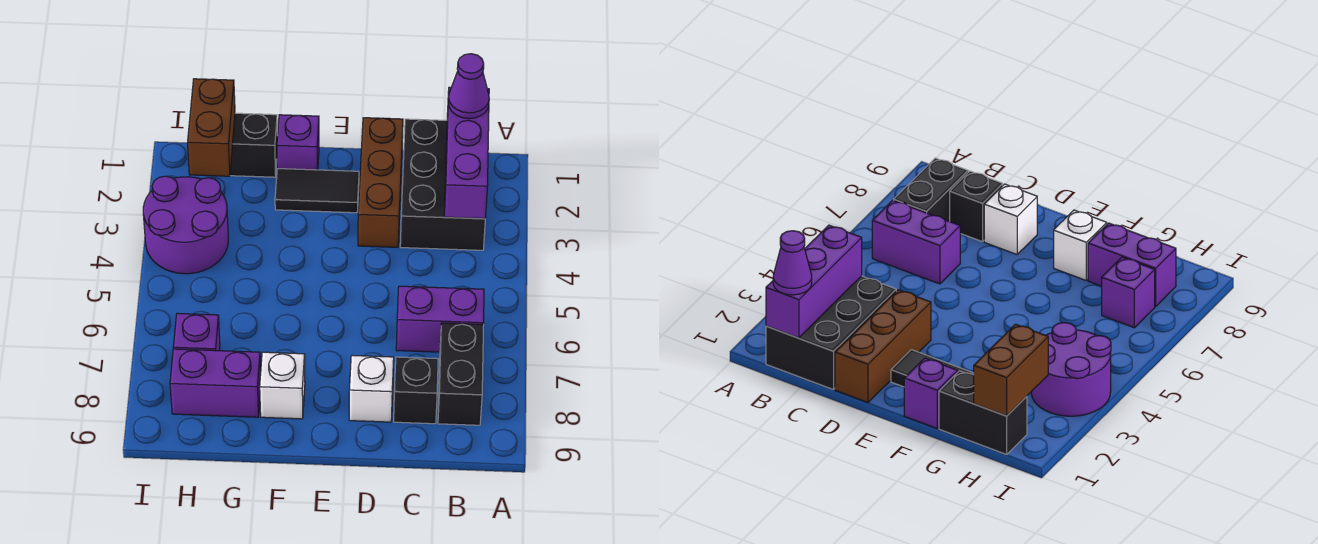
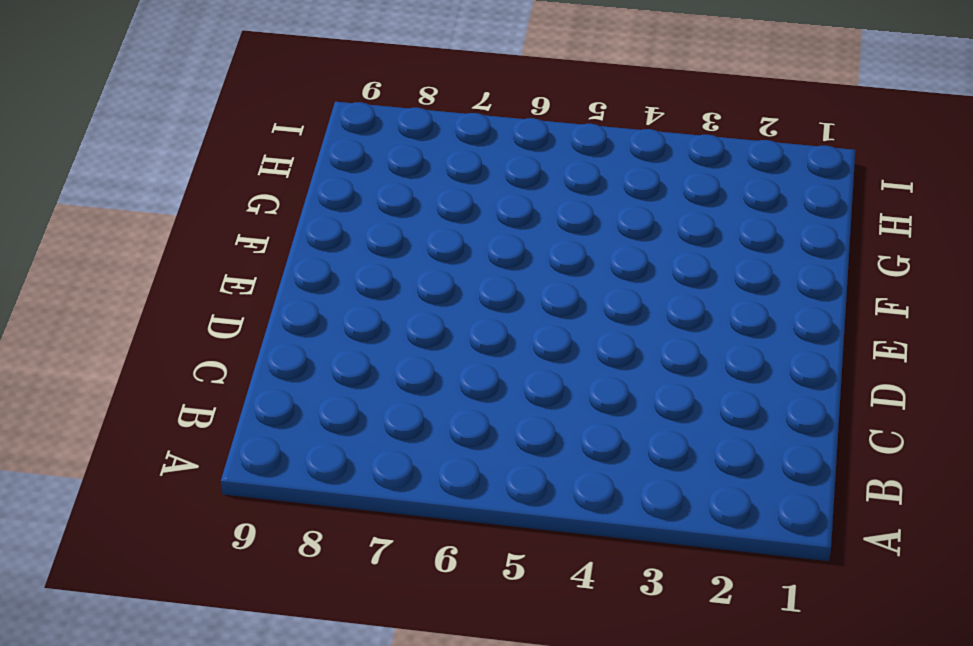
none -> black brick B1:C3 level 1
none -> purple brick B6:C6 level 1
none -> black brick B7:B8 level 1

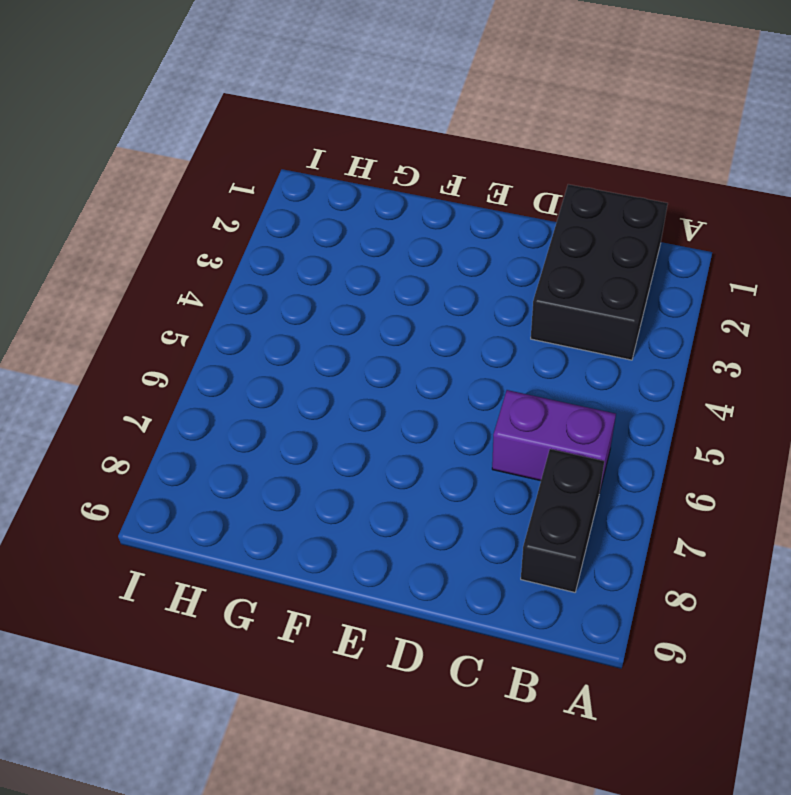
none -> black brick C8 level 1
none -> brown brick D1:D3 level 1
none -> white brick D8 level 1

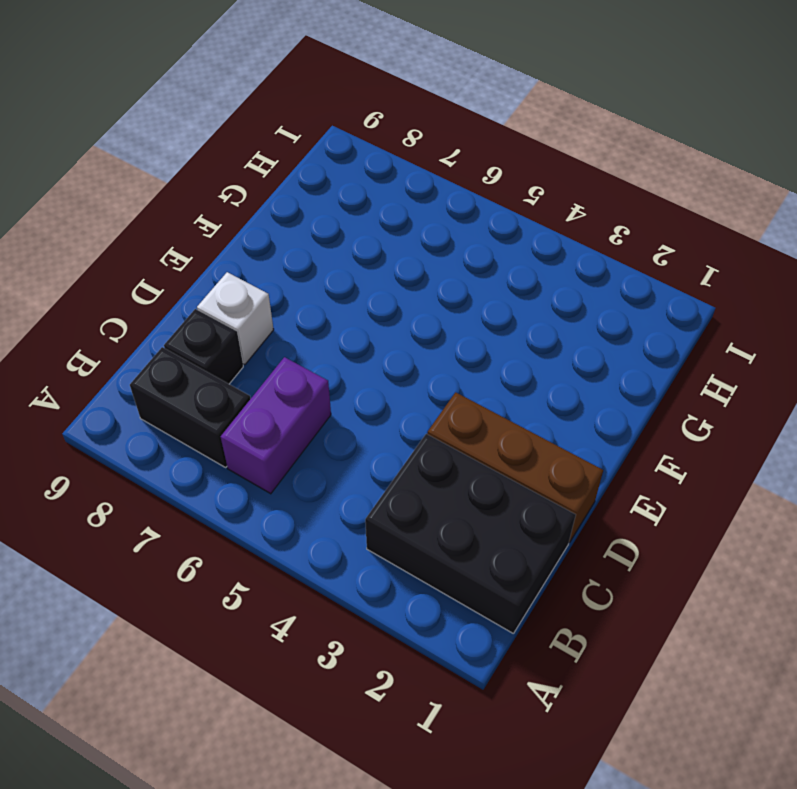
none -> black tile E2:F2 level 1
none -> purple brick F1 level 1
none -> white brick F8 level 1

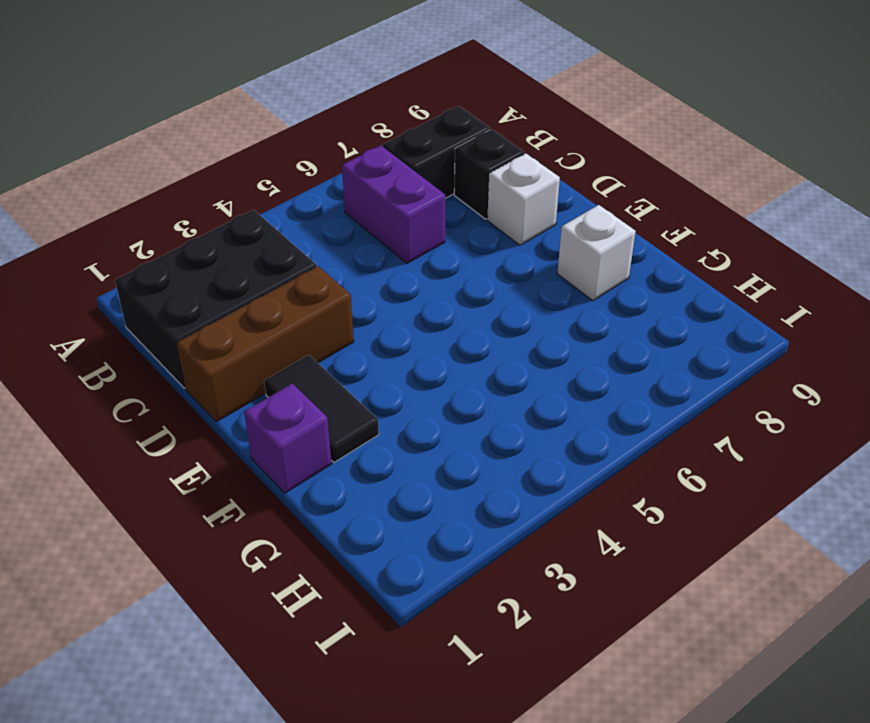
none -> black brick G1:H1 level 1
none -> purple brick G8:H8 level 1
none -> purple round brick H3:I4 level 1

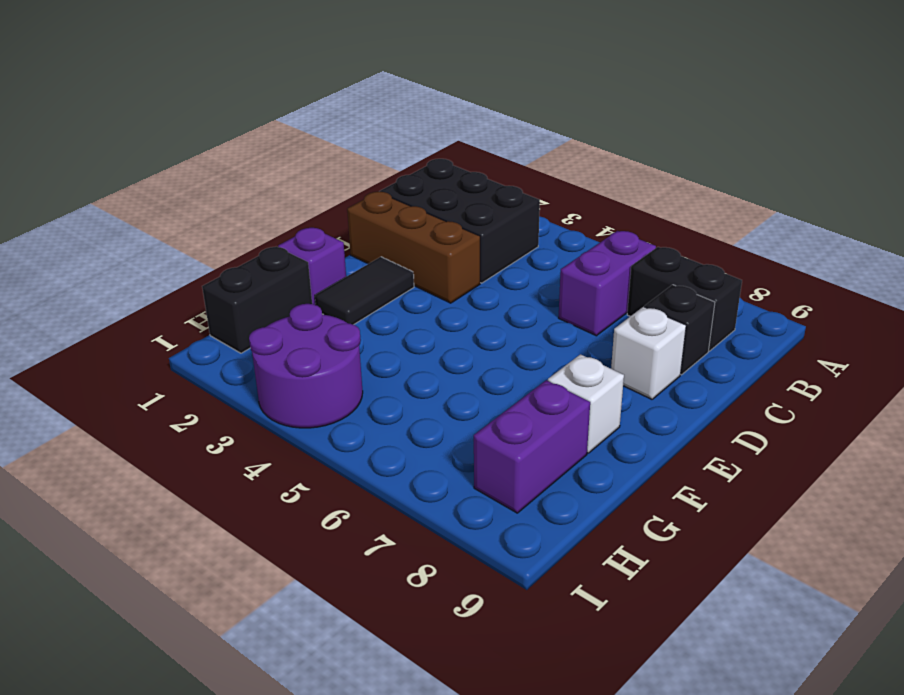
none -> purple brick H7 level 1
none -> purple brick B1:B3 level 2
none -> brown brick H1:H2 level 2

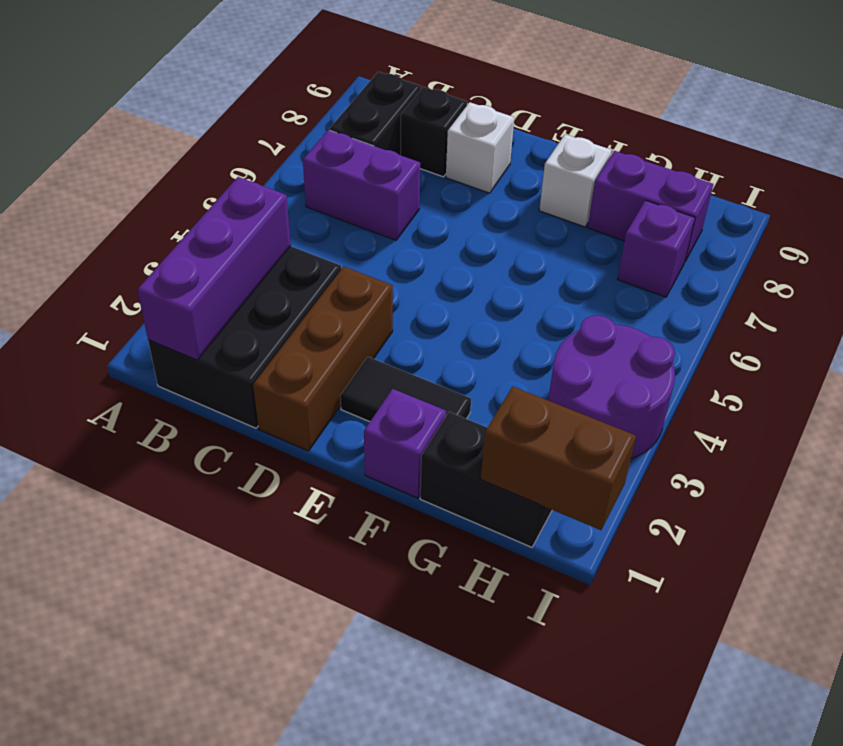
brown brick H1:I1 level 2 -> brown brick H1:H2 level 2
none -> purple cone B1 level 3

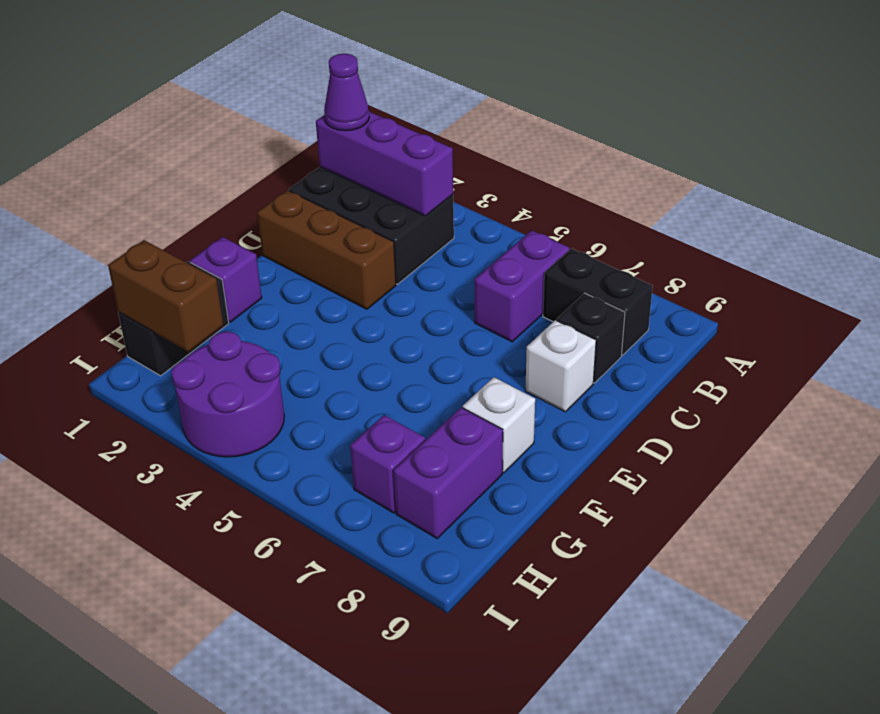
none -> black tile E2:F2 level 1

